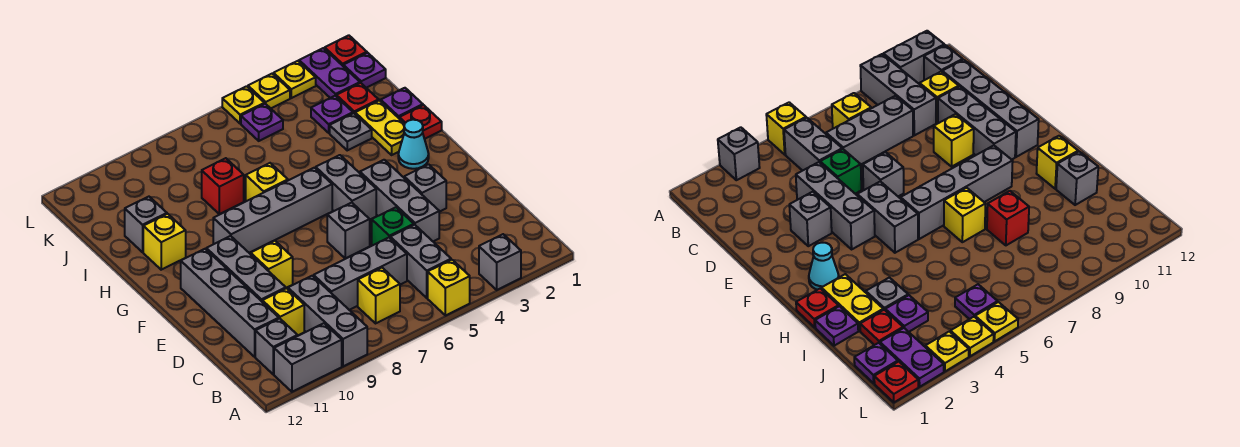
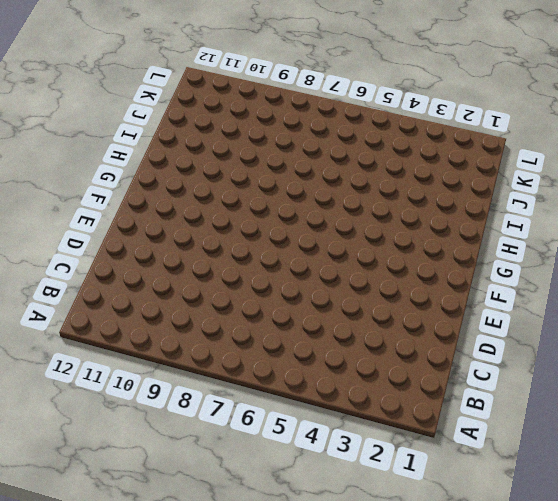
none -> grey brick A3 level 1
none -> yellow brick A5 level 1
none -> grey brick A9:C9 level 1
none -> grey brick A10:A11 level 1

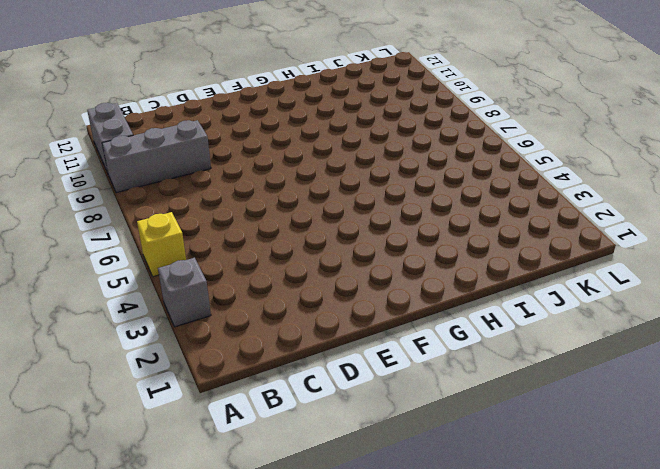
none -> grey brick B5:C5 level 1
none -> yellow brick B7 level 1
none -> grey brick B11 level 1
none -> grey brick C6:C8 level 1

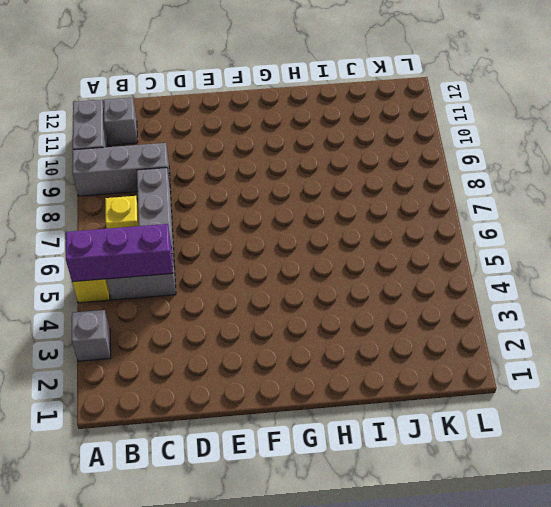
purple brick A5:C5 level 2 -> none
none -> yellow brick C10 level 1
none -> grey brick C11:F11 level 1
none -> grey brick D4:F4 level 1
none -> green brick D5 level 1

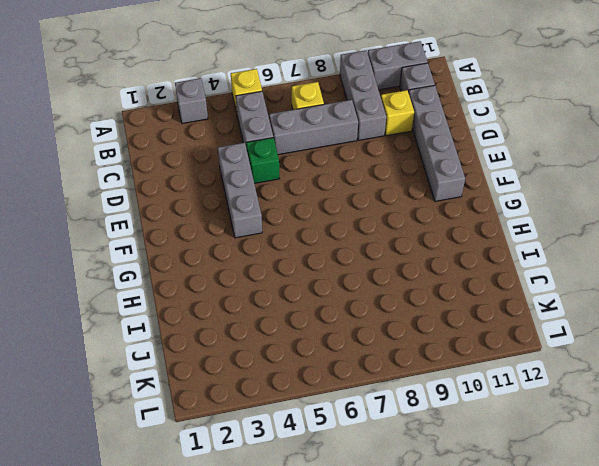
none -> grey brick D10:F10 level 1
none -> grey brick E3 level 1
none -> grey brick E6 level 1
none -> yellow brick E9 level 1

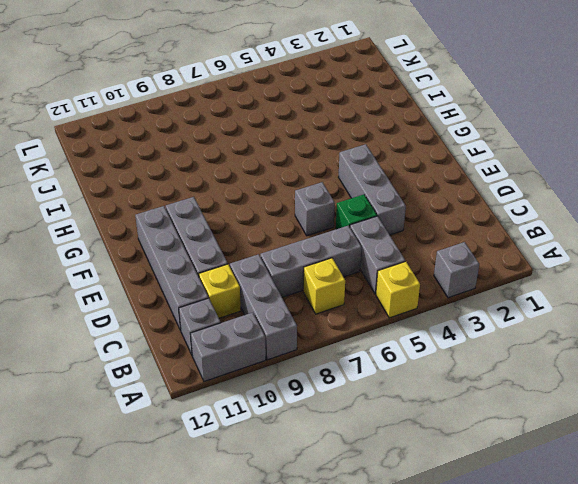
none -> grey brick E3 level 1
none -> yellow brick E9 level 1
none -> grey brick F5:G5 level 1
none -> cyan cone G2 level 1

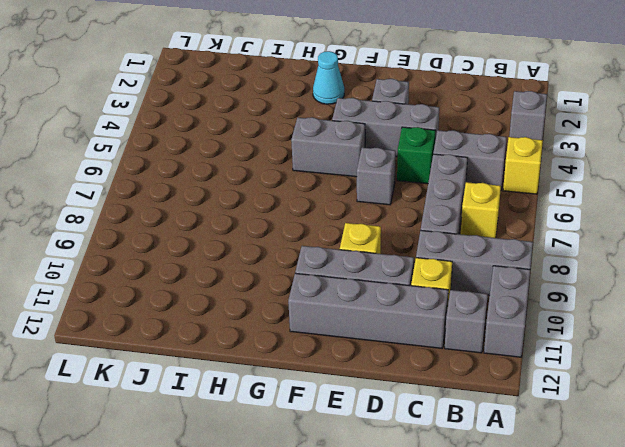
none -> grey brick G6:G9 level 1
none -> red plate H1 level 1
none -> yellow plate H2:I2 level 1
none -> yellow brick H7 level 1

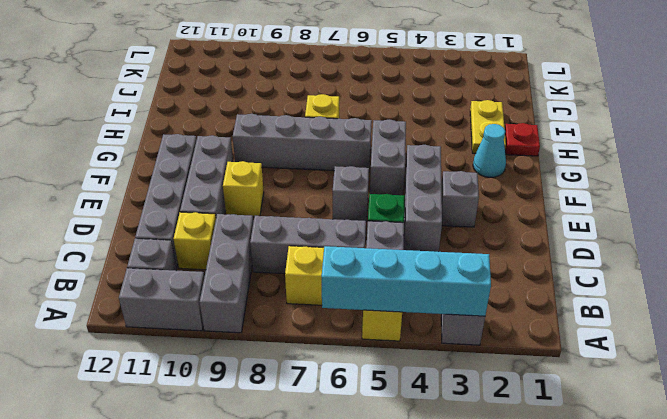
cyan brick A3:A6 level 2 -> none
none -> yellow brick H11 level 1
none -> purple plate I1 level 1
none -> grey plate I3 level 1
none -> red brick I8 level 1

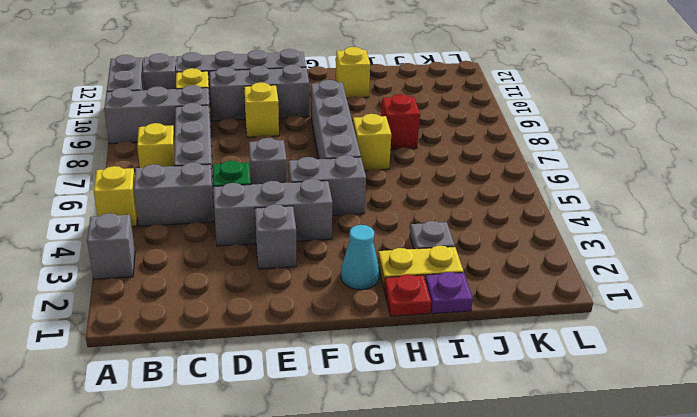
none -> grey brick I11 level 1
none -> red plate J2 level 1
none -> purple plate J3 level 1
none -> purple plate K1 level 1

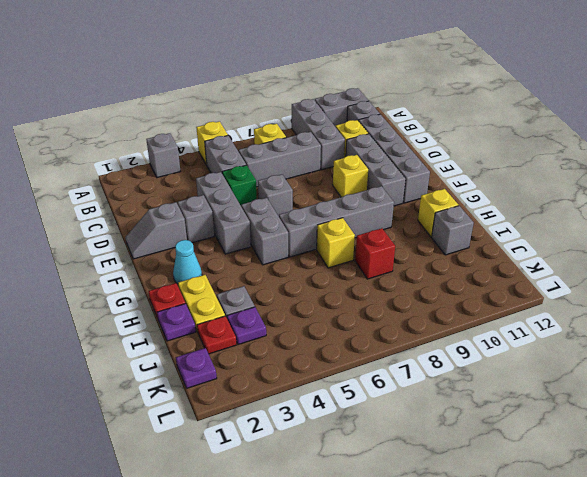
grey slope E1:E2 level 1 top 2 -> none
none -> purple plate K2:L2 level 1
none -> purple plate K5 level 1
none -> red plate L1 level 1
none -> yellow plate L3 level 1

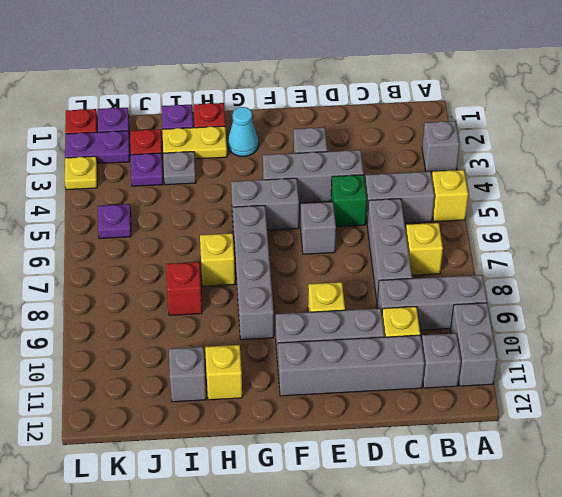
none -> yellow plate L4 level 1
none -> yellow plate L5 level 1

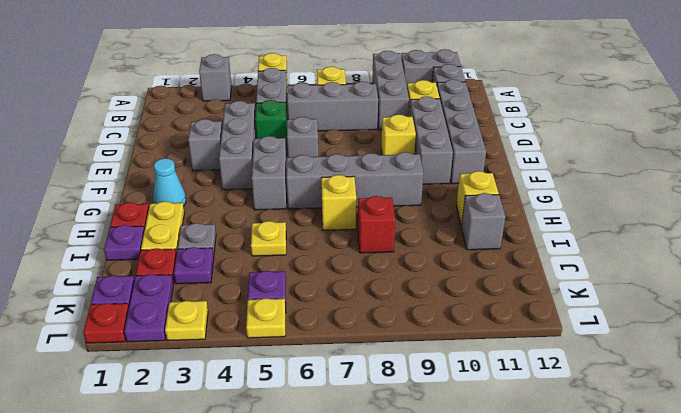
yellow plate I5 level 1 -> yellow plate L4 level 1

